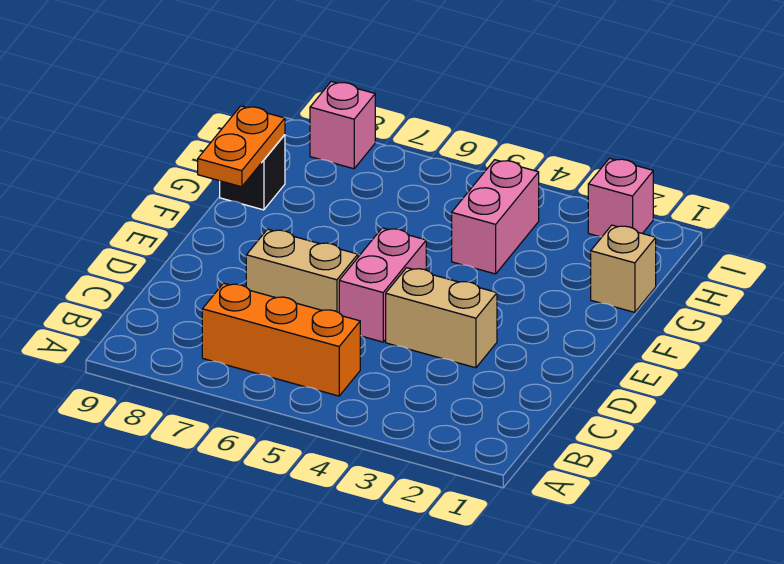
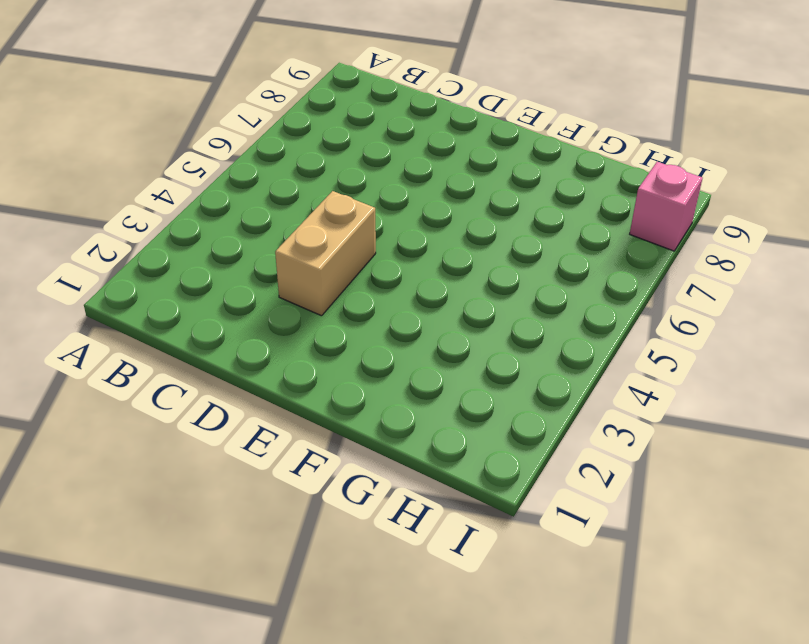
none -> orange brick B5:B7 level 1
none -> pink brick D5:E5 level 1

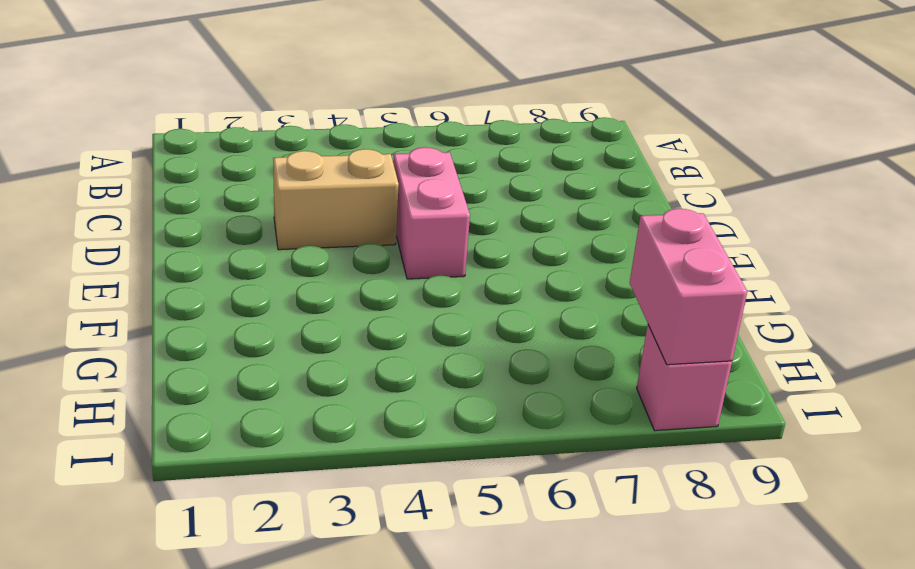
pink brick H8:I8 level 2 -> pink brick G4:H4 level 1
none -> orange brick B5:B7 level 1
none -> tan brick D6:D7 level 1

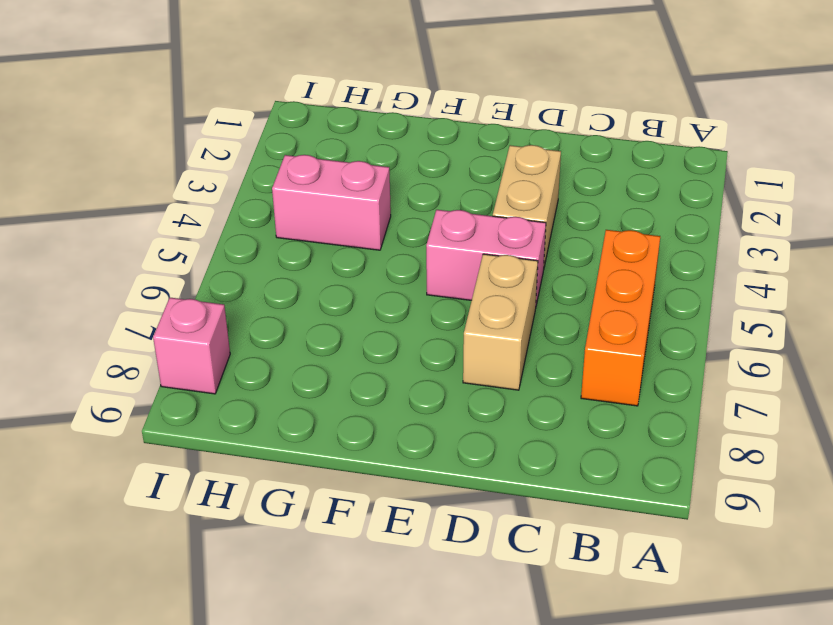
none -> tan brick G1 level 1
none -> black brick G9 level 1

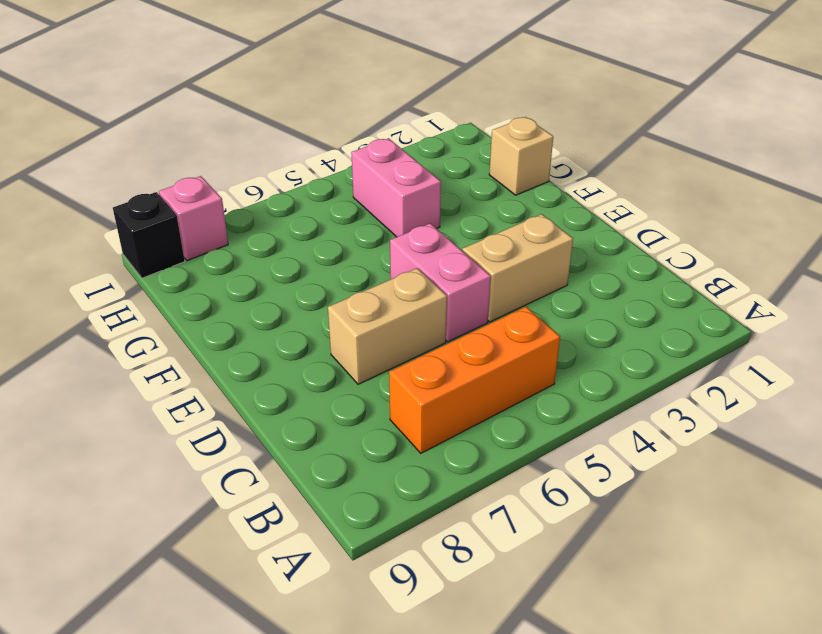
black brick I9 level 1 -> black brick G9 level 1
none -> pink brick I2 level 1
none -> orange plate F9:G9 level 2

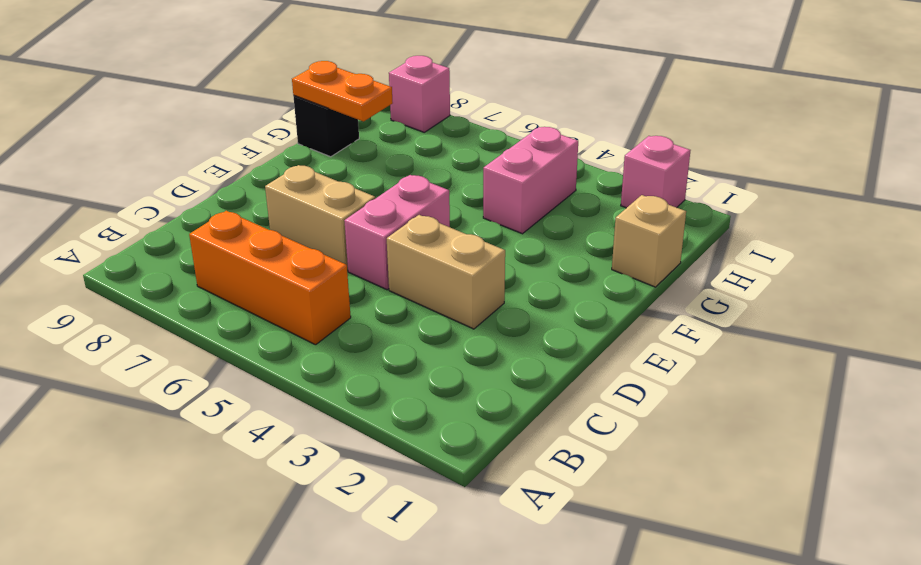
orange plate G8:G9 level 2 -> orange plate F9:G9 level 2

